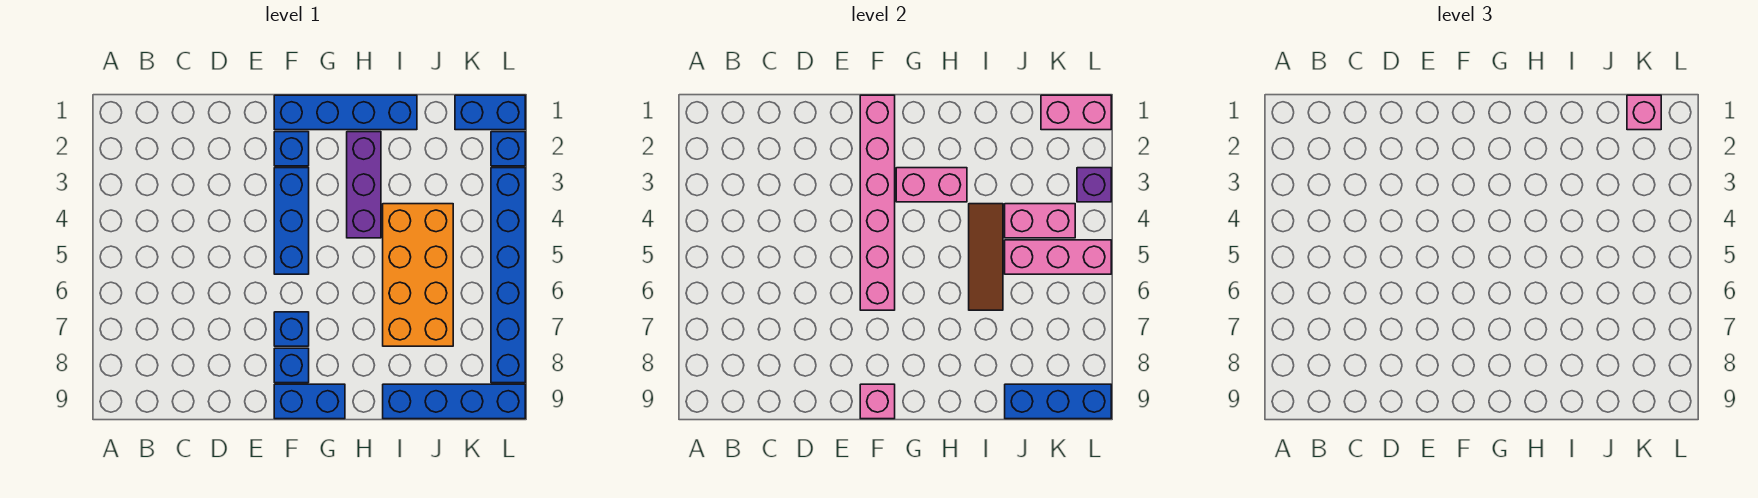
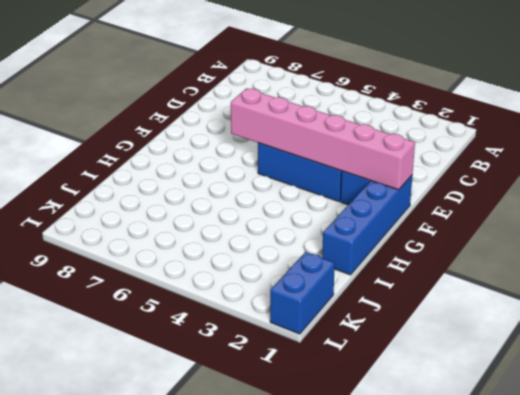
none -> blue brick F7 level 1
none -> blue brick F8 level 1
none -> blue brick F9:G9 level 1

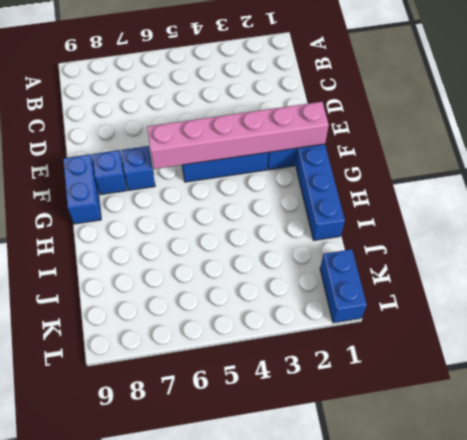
none -> purple brick H2:H4 level 1
none -> orange brick I4:J7 level 1
none -> blue brick I9:L9 level 1

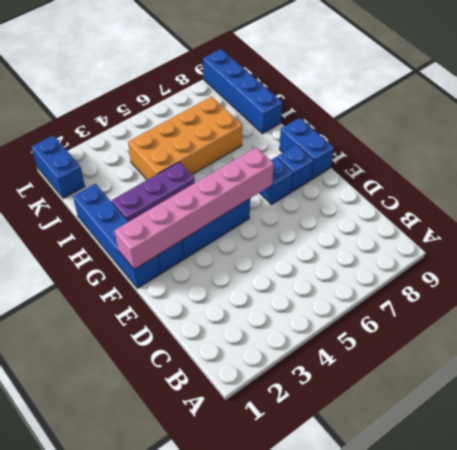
none -> blue brick L2 level 1
none -> blue brick L3:L8 level 1
none -> pink brick F9 level 2

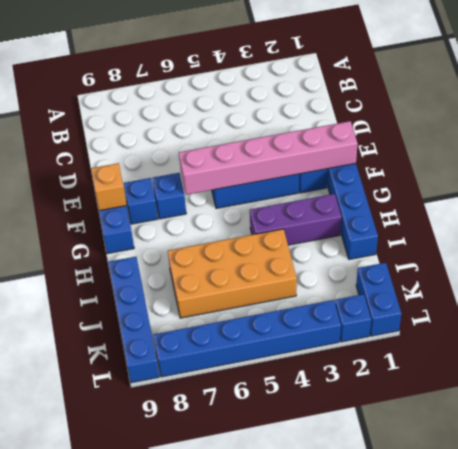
orange brick F9 level 2 -> pink brick F9 level 2
none -> pink brick G3:H3 level 2
none -> brown tile I4:I6 level 2
none -> pink brick J4:K4 level 2

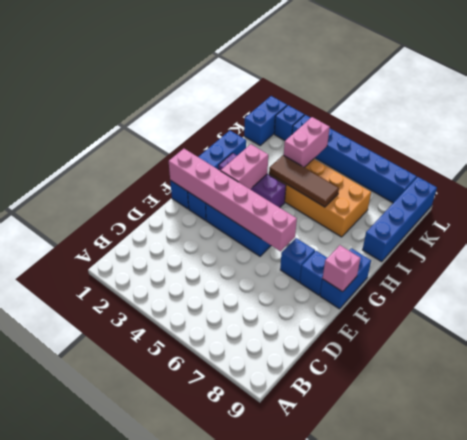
none -> pink brick J5:L5 level 2
none -> blue brick J9:L9 level 2
none -> pink brick K1:L1 level 2

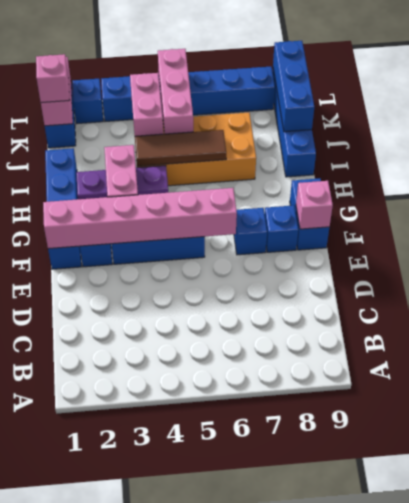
none -> purple brick L3 level 2

